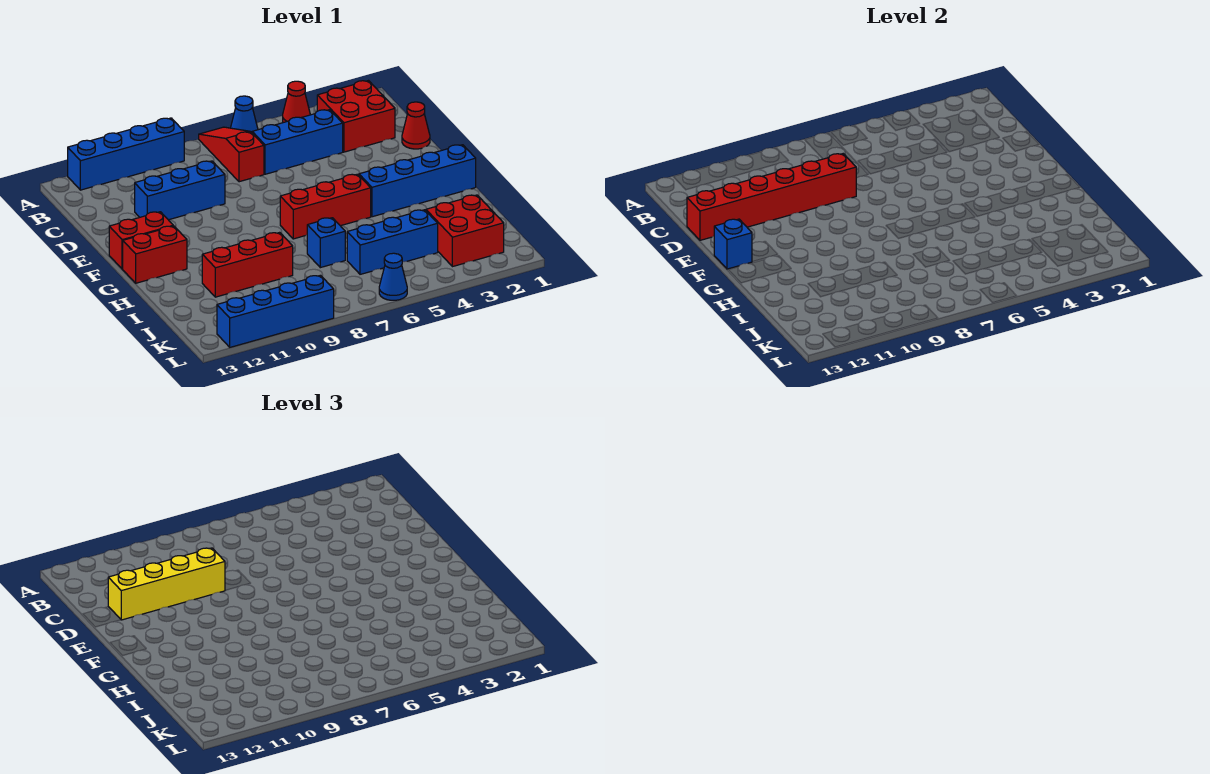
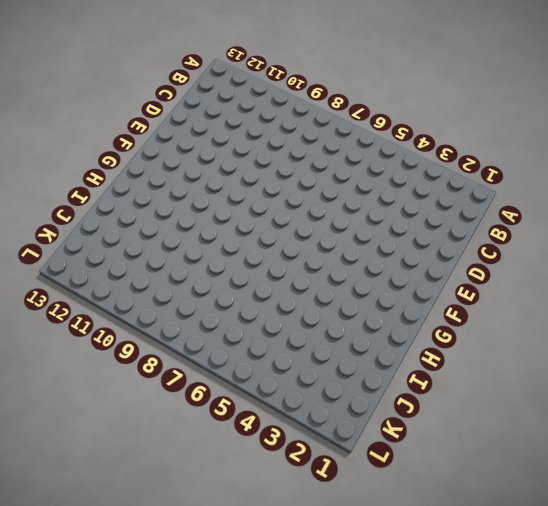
none -> red cone A4 level 1
none -> blue cone A6 level 1
none -> red slope A7:C7 level 1 top C

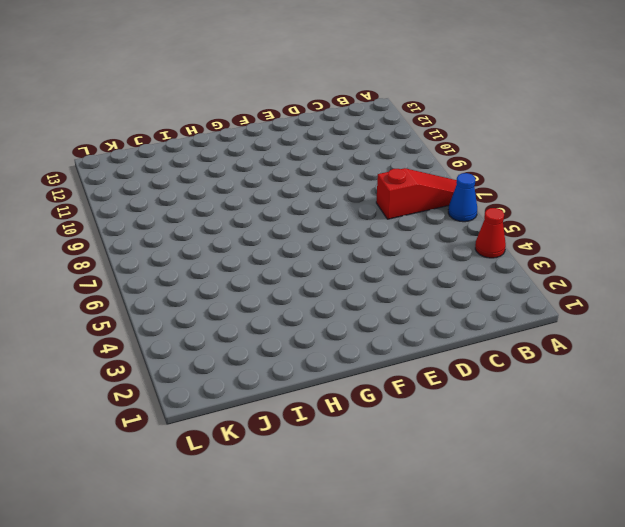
none -> blue brick A9:A12 level 1
none -> red brick B2:C3 level 1
none -> blue brick C4:C6 level 1

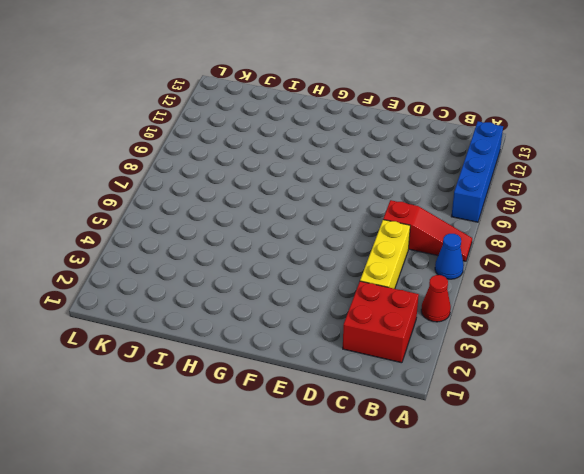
yellow brick C4:C6 level 1 -> blue brick C4:C6 level 1
none -> red cone D1 level 1
none -> blue brick D9:D11 level 1
none -> red brick F12:F13 level 1

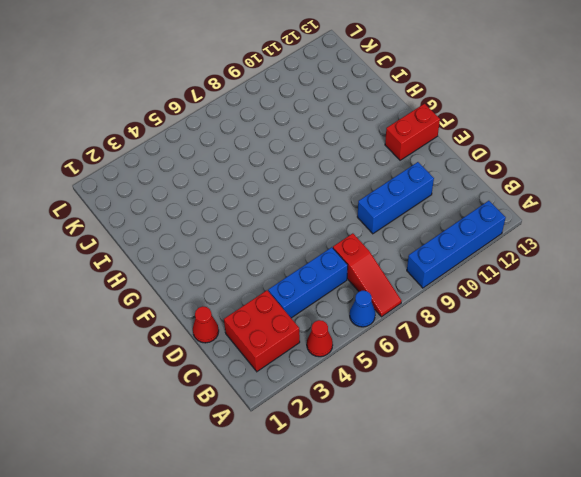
none -> blue brick G1:G4 level 1
none -> red brick G5:G7 level 1
none -> red brick G12:G13 level 1

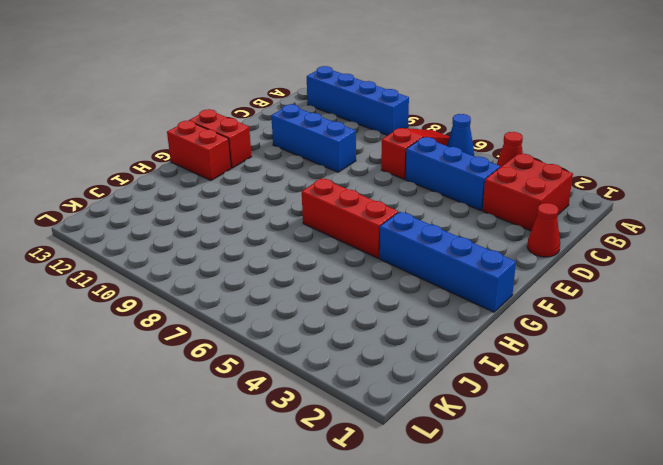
none -> blue brick I7 level 1
none -> red brick I9:I11 level 1
none -> red brick J2:K3 level 1

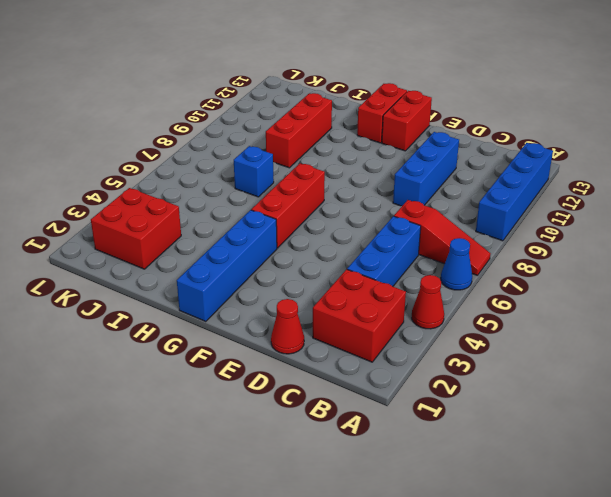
none -> blue brick J4:J6 level 1
none -> blue cone L6 level 1
none -> blue brick L9:L12 level 1

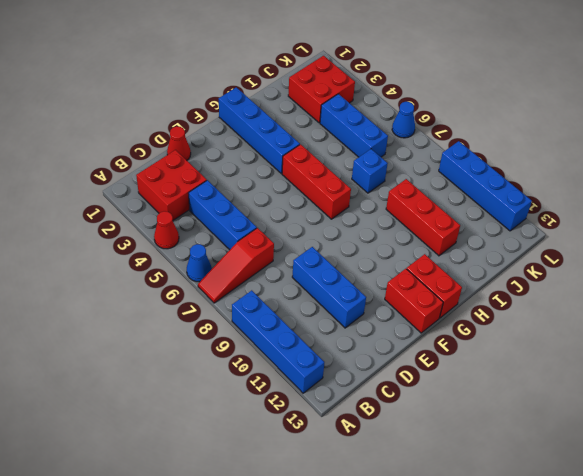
none -> red brick D8:D13 level 2
none -> blue brick F13 level 2
none -> yellow brick D9:D12 level 3

